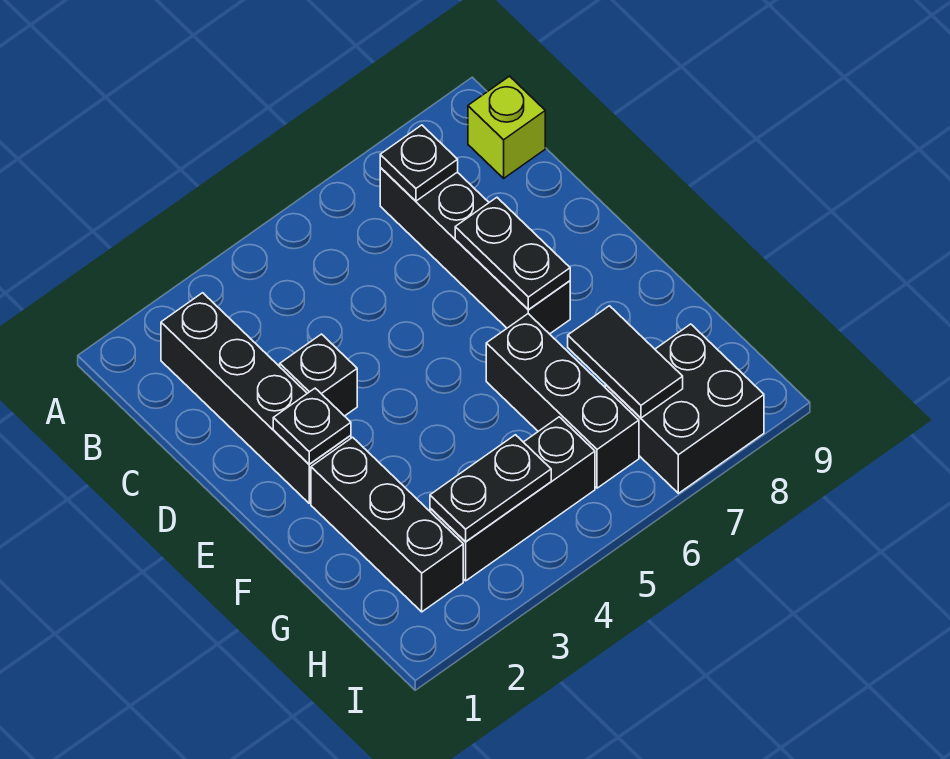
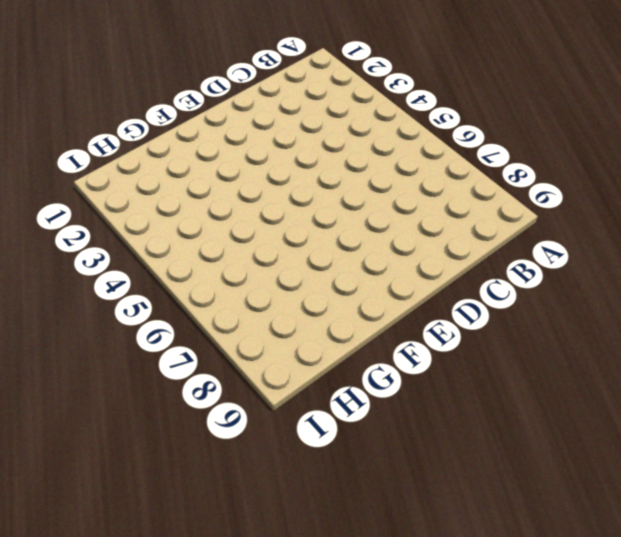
none -> black brick B2:E2 level 1
none -> black brick B7:E7 level 1
none -> lime brick B9 level 1

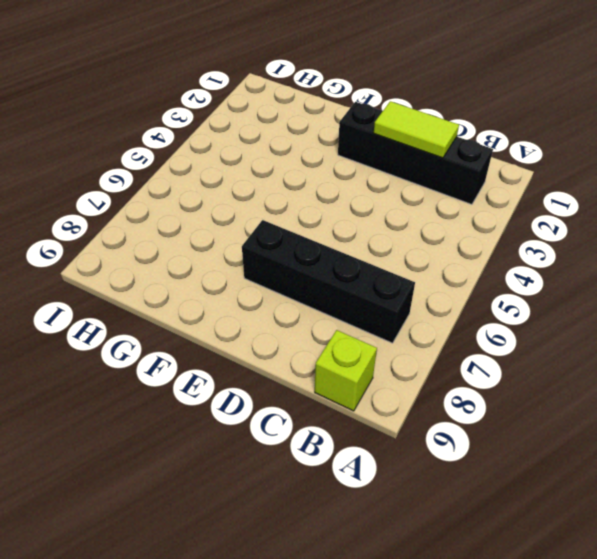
lime tile C2:D2 level 2 -> none
none -> black brick D3 level 1
none -> black brick F2:H2 level 1
none -> black brick F6:H6 level 1

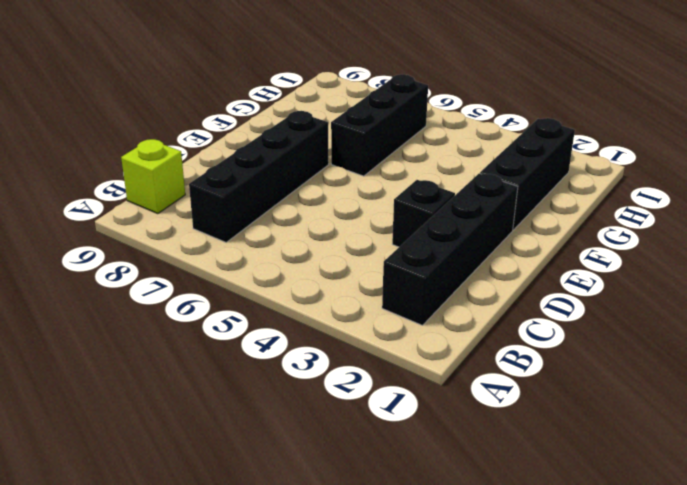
none -> black brick H3:H5 level 1
none -> black brick H7:I8 level 1
none -> black plate B7 level 2

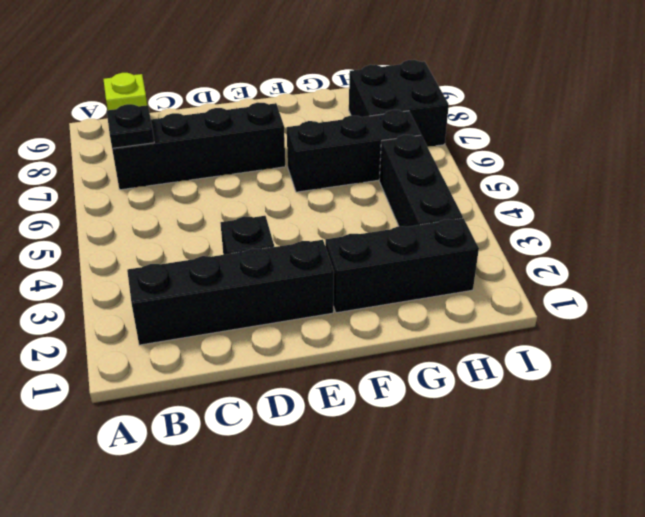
none -> black plate D7:E7 level 2
none -> black plate E2 level 2
none -> black tile G7:H7 level 2

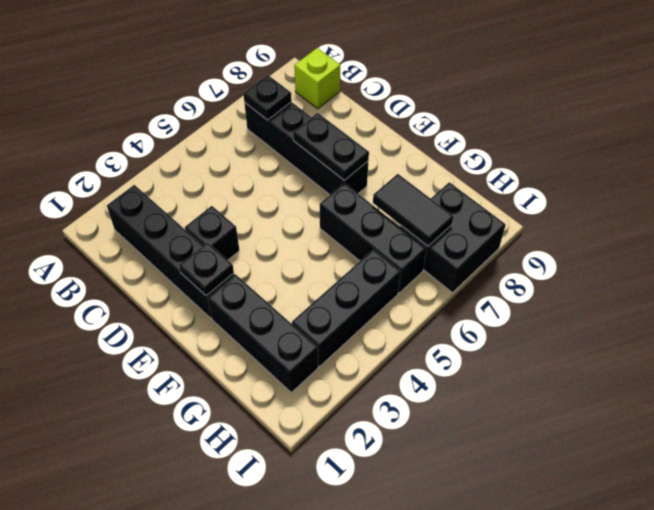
none -> black plate H3:H4 level 2

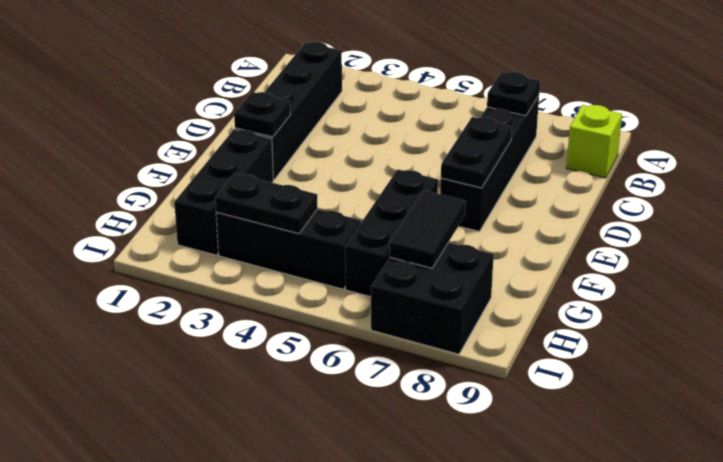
none -> black brick D3 level 1

